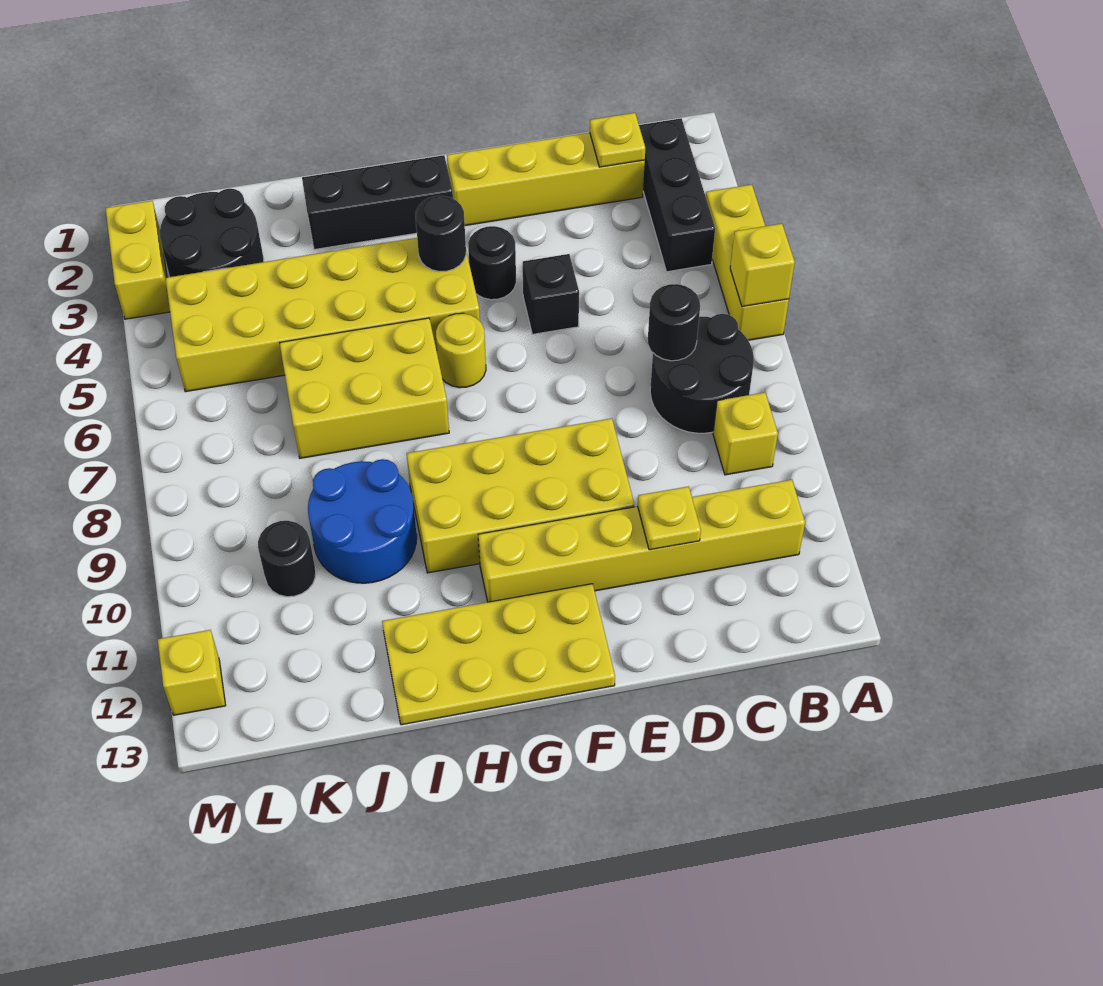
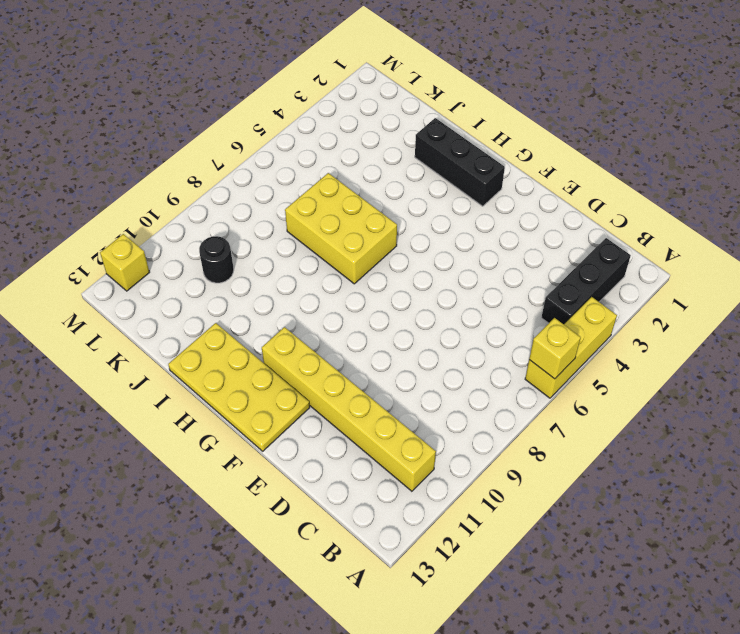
none -> black round brick B7:C8 level 1
none -> yellow brick B9 level 1
none -> yellow brick C2:F2 level 1

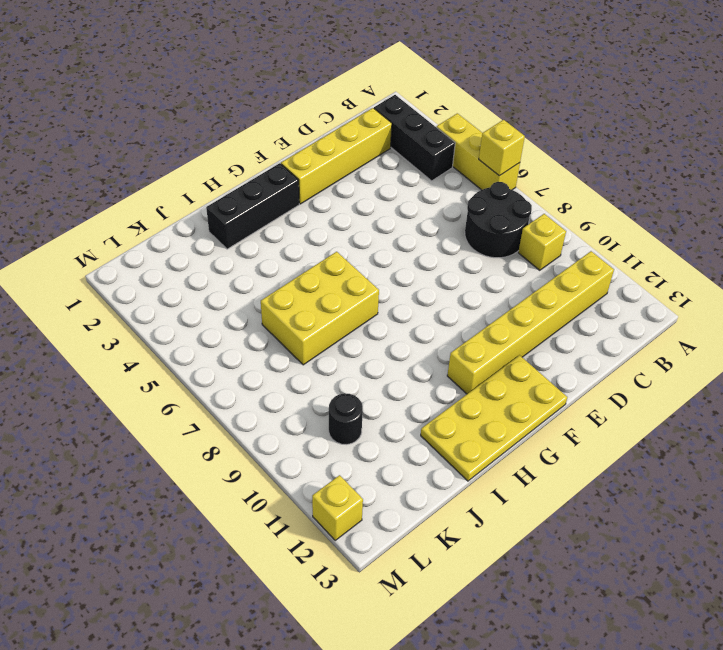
none -> black brick E5 level 1
none -> yellow brick E9:H10 level 1
none -> black round brick F4 level 1

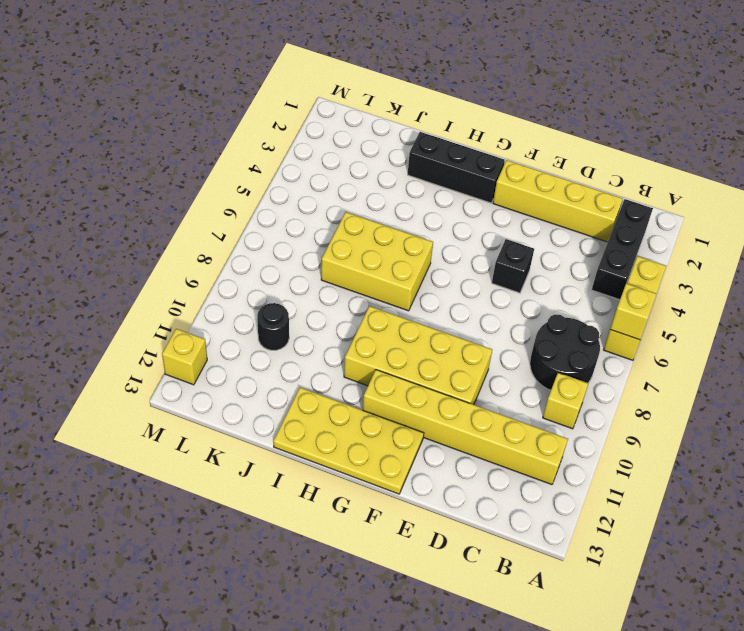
none -> black round brick F4 level 1
none -> yellow brick G4:L5 level 1
none -> yellow round brick G6 level 1

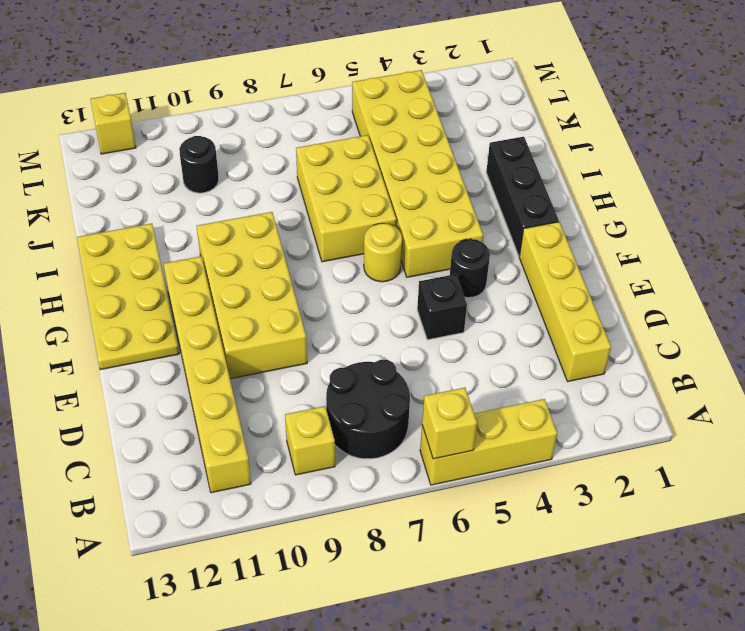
none -> black brick B2:B4 level 1
none -> blue round brick I9:J10 level 1
none -> black round brick K2:L3 level 1

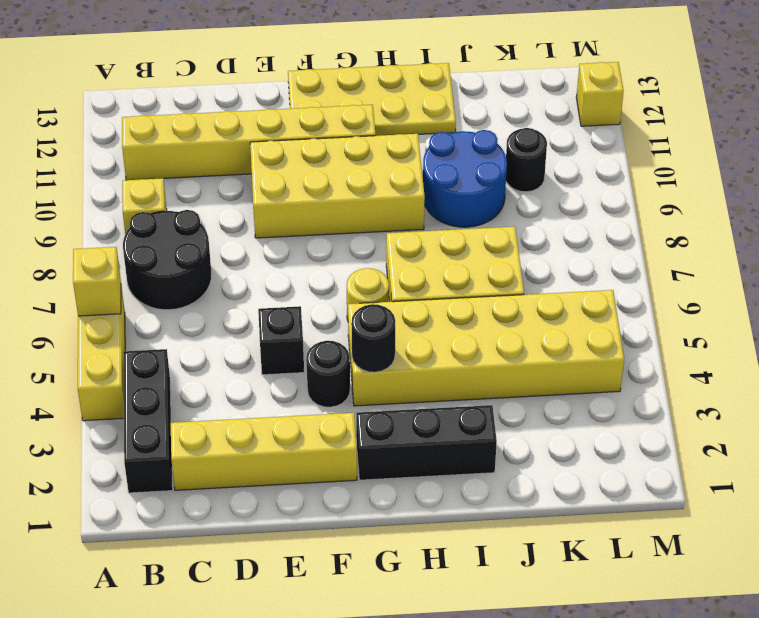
none -> black round brick K2:L3 level 1
none -> yellow brick M2:M3 level 1
none -> yellow plate C2 level 2

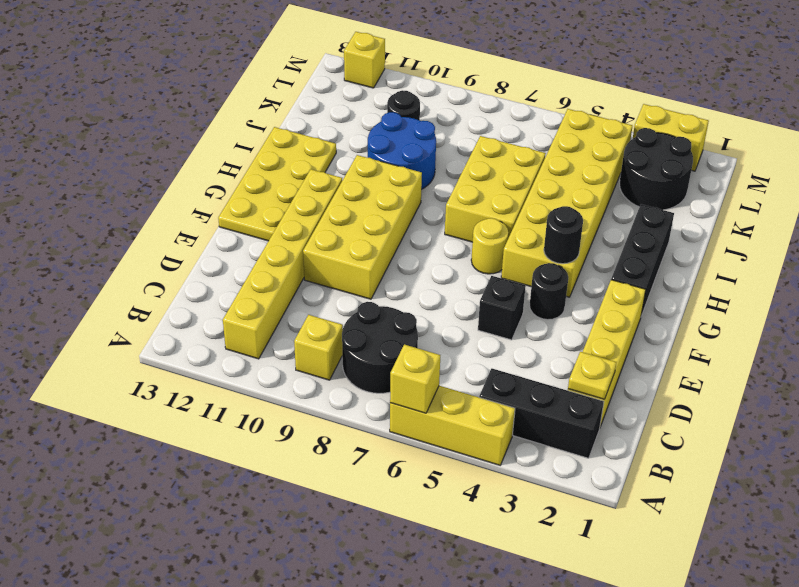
none -> black round brick C7 level 2
none -> yellow plate D11 level 2

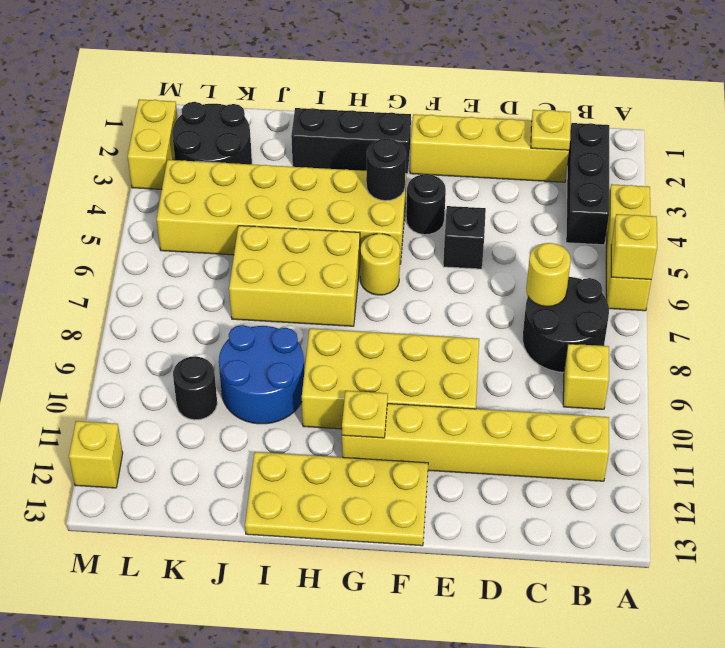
yellow round brick C7 level 2 -> black round brick C7 level 2
yellow plate G11 level 2 -> yellow plate D11 level 2

